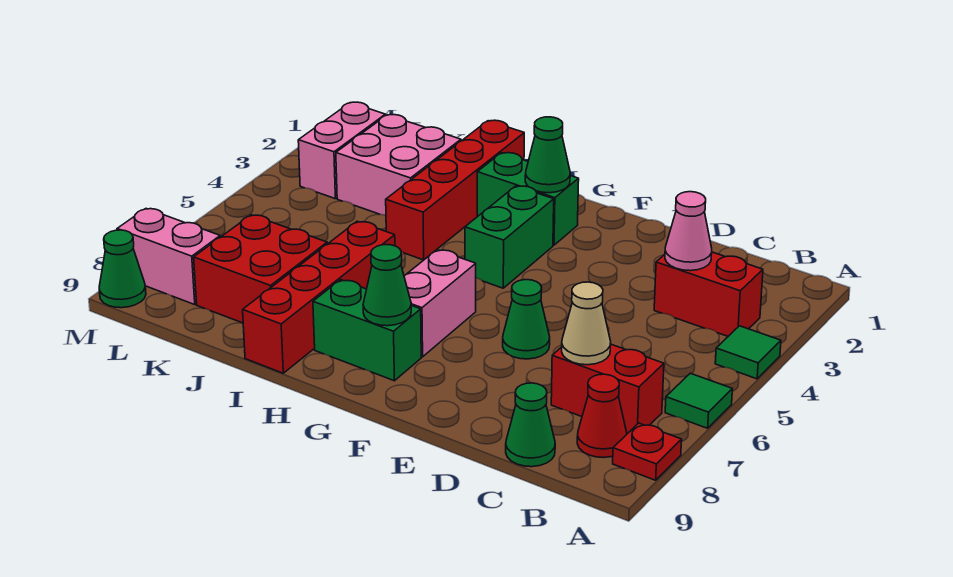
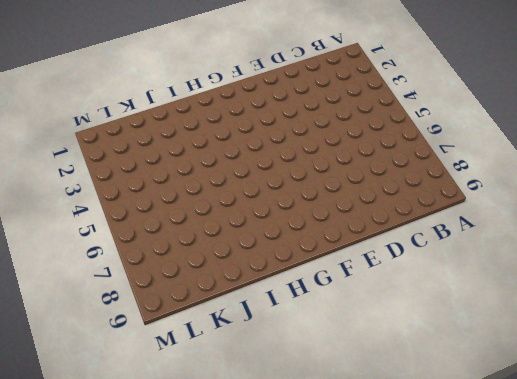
none -> green tile A4 level 1
none -> green tile A6 level 1
none -> red plate A8 level 1

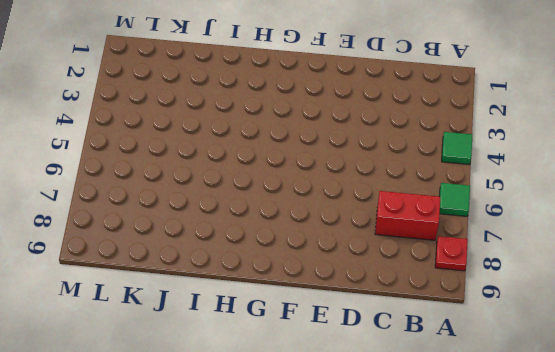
none -> red brick B3:C3 level 1
none -> red cone B8 level 1
none -> green cone C9 level 1

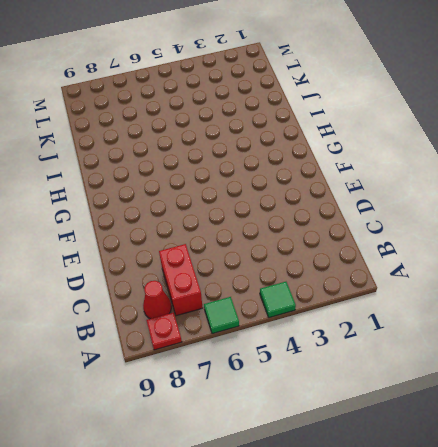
none -> red brick B3:C3 level 1
none -> green cone C9 level 1
none -> green cone E6 level 1

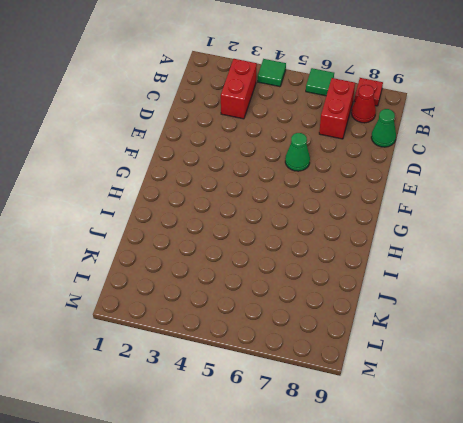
none -> green brick G2:H2 level 1
none -> green brick G3:G4 level 1
none -> pink brick G6:G7 level 1

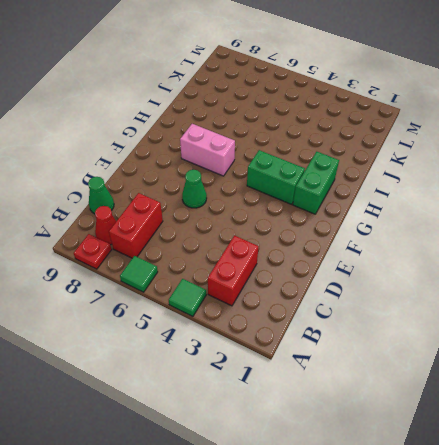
none -> green brick G8:H8 level 1
none -> red brick I1:I4 level 1
none -> red brick I6:I9 level 1

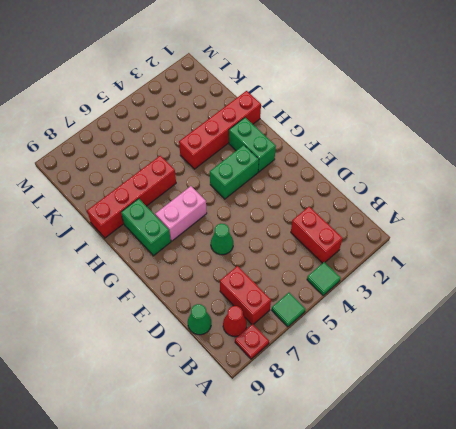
none -> pink brick J2:K3 level 1
none -> red brick J7:K8 level 1
none -> pink brick L2:L3 level 1

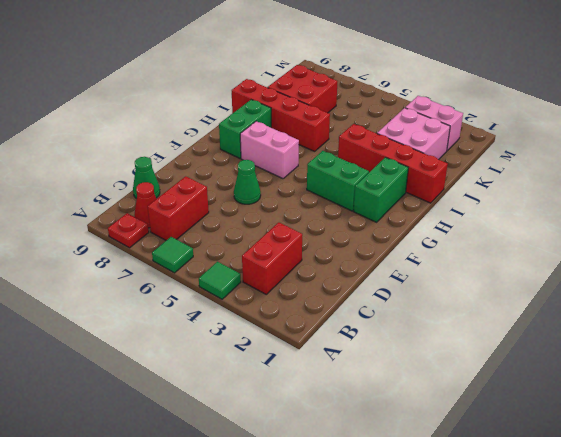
none -> pink brick L8:M8 level 1
none -> green cone M9 level 1
none -> pink cone C3 level 2

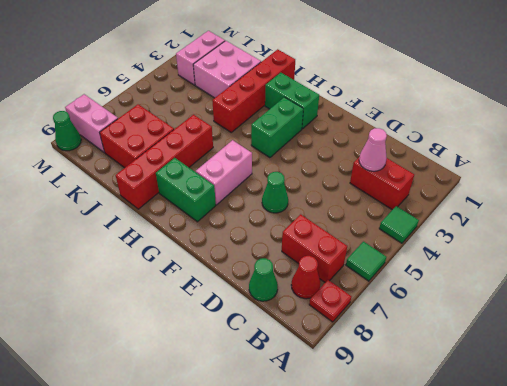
none -> tan cone C7 level 2
none -> green cone G2 level 2
none -> green cone G8 level 2

